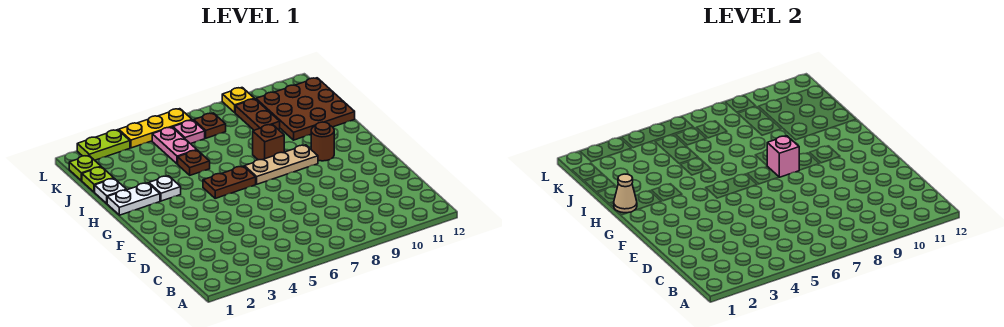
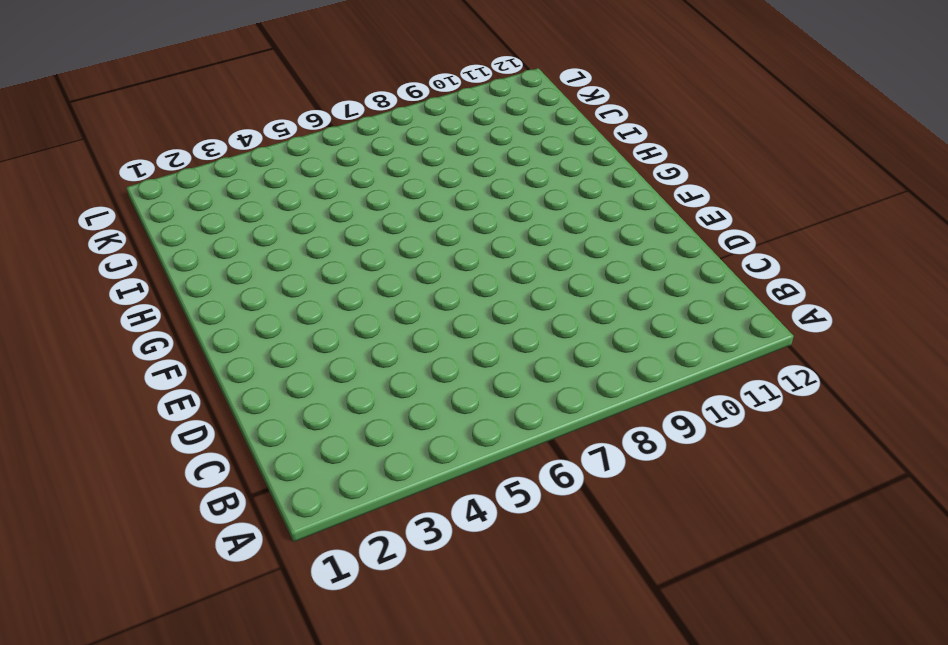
none -> brown plate G5:G6 level 1
none -> tan plate G7:G9 level 1
none -> brown round brick G10 level 1

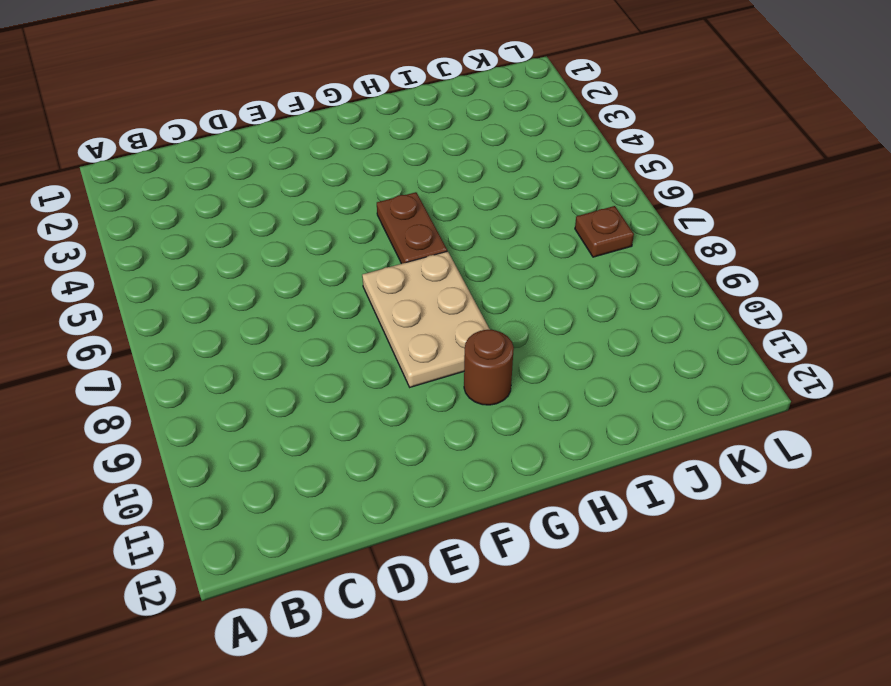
tan plate F7:G9 level 1 -> tan plate G7:G9 level 1
none -> white plate H1:H2 level 1
none -> white plate H3 level 1
none -> brown brick H8 level 1

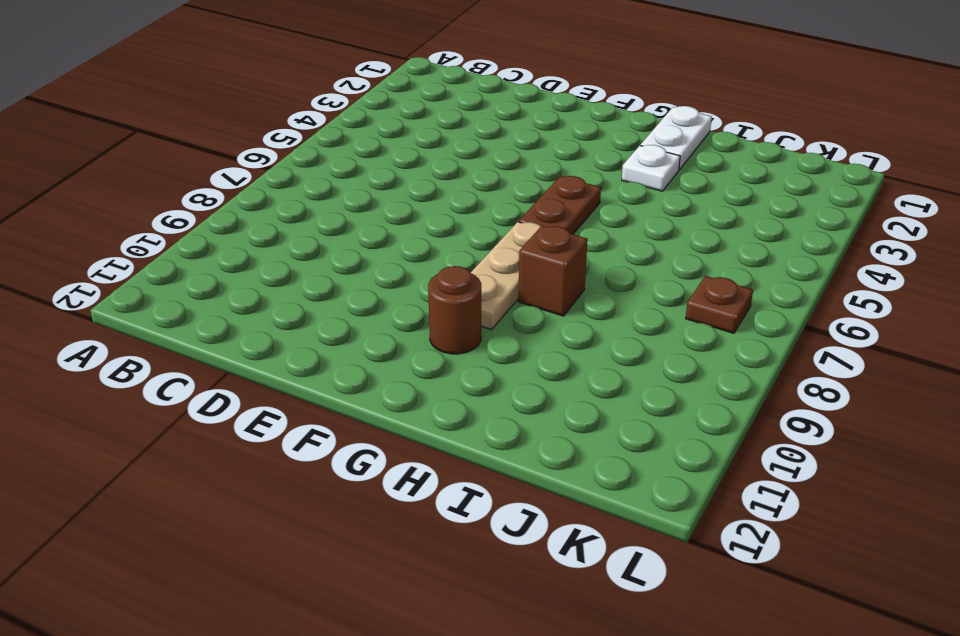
none -> white plate I1 level 1
none -> brown plate I5 level 1
none -> brown plate I10:K12 level 1

